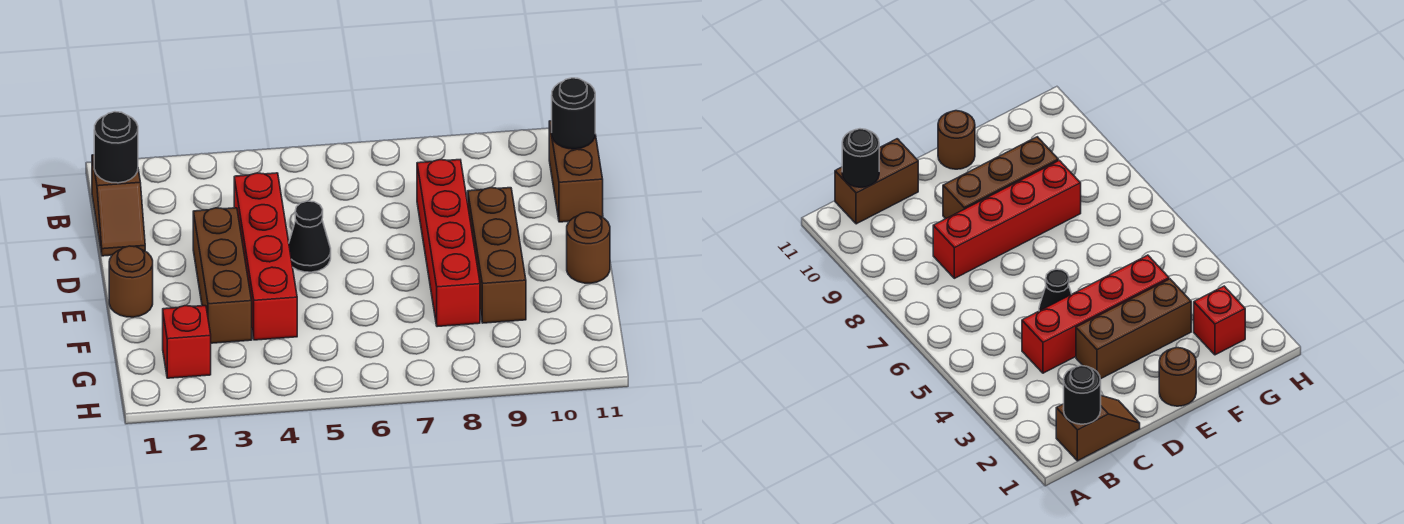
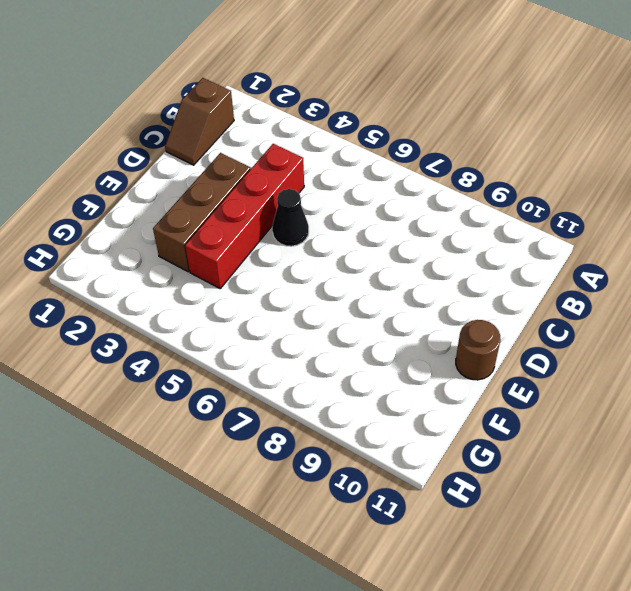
none -> brown brick B11:C11 level 1
none -> red brick C8:F8 level 1
none -> brown brick D9:F9 level 1

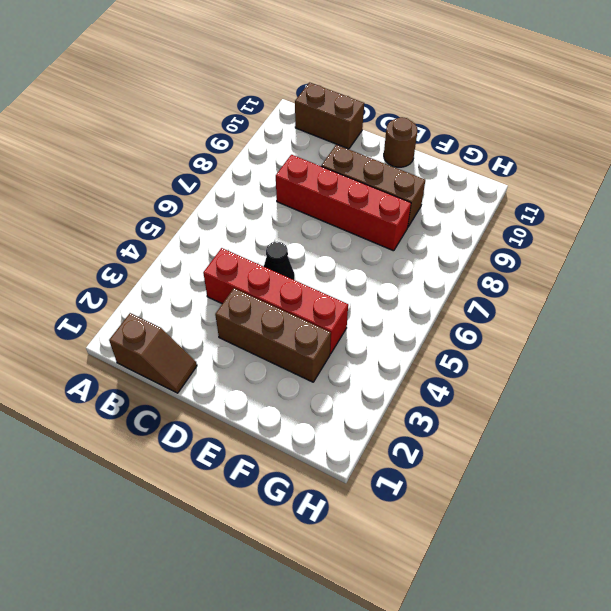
none -> brown round brick E1 level 1
none -> red brick G2 level 1
none -> black round brick B1 level 2

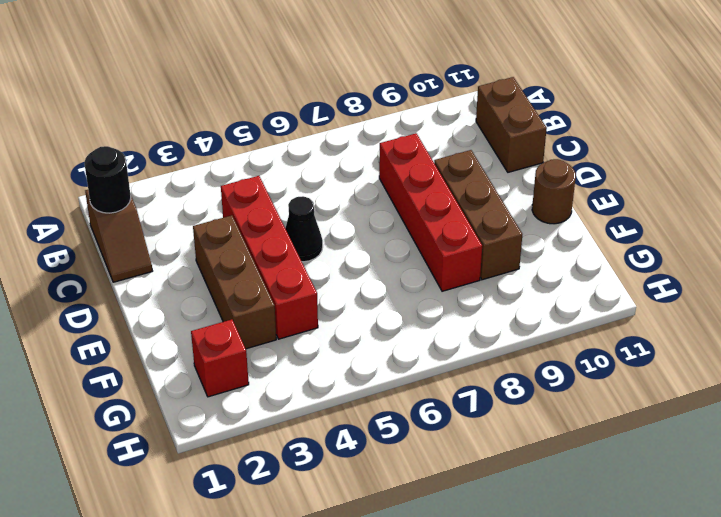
none -> brown round brick E1 level 1
none -> black round brick B11 level 2

